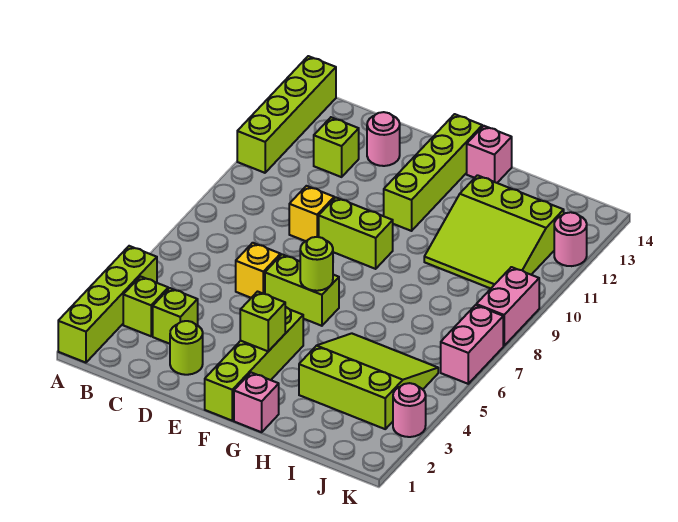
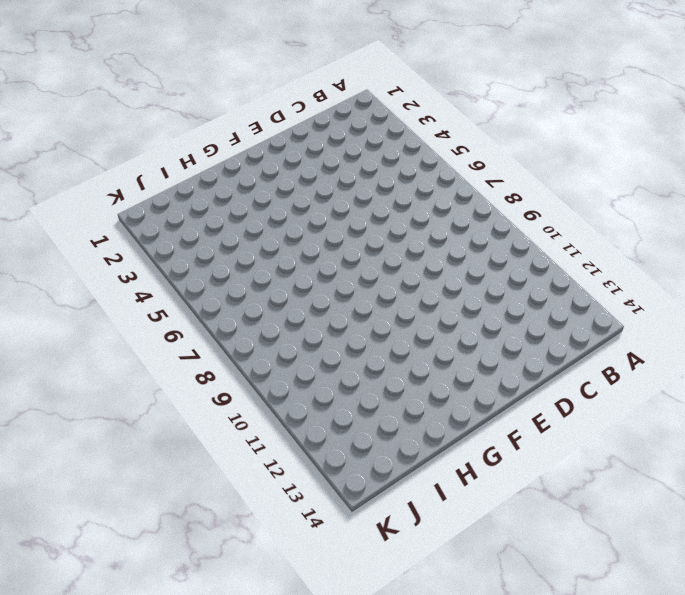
none -> lime brick A1:A4 level 1
none -> lime brick A11:A14 level 1
none -> lime brick B3 level 1

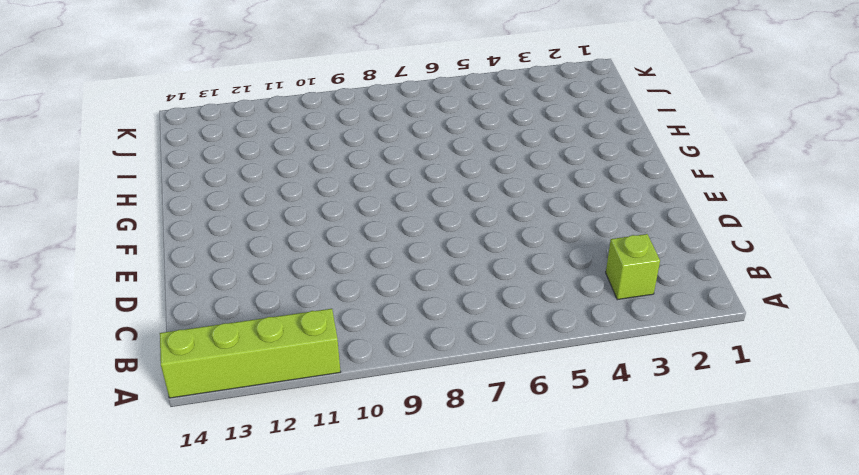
none -> lime brick A1:A4 level 1
none -> lime brick C3 level 1
none -> lime brick C12 level 1

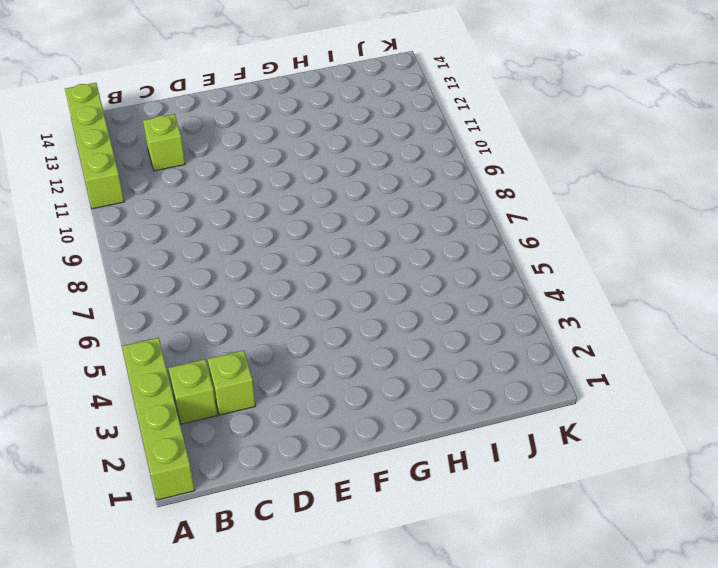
none -> lime round brick D2 level 1
none -> yellow brick D6 level 1
none -> yellow brick D9 level 1

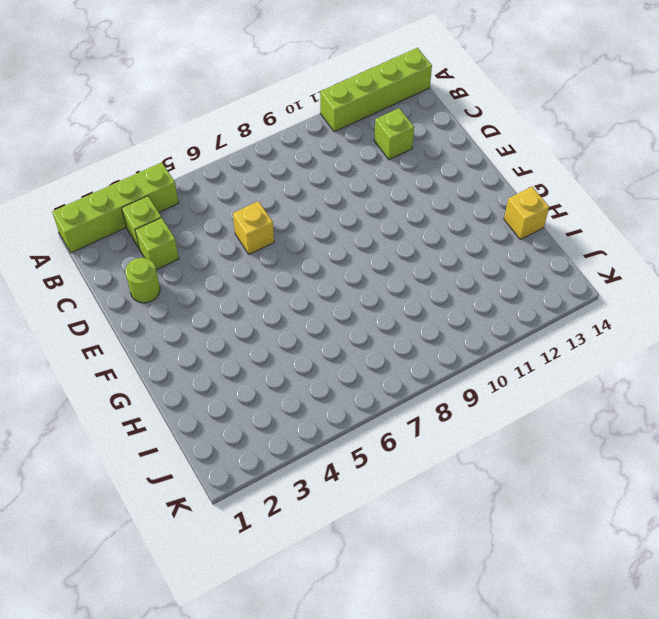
yellow brick H14 level 1 -> yellow brick D9 level 1
none -> pink round brick D13 level 1
none -> lime brick E6:F6 level 1
none -> lime brick E9:F9 level 1

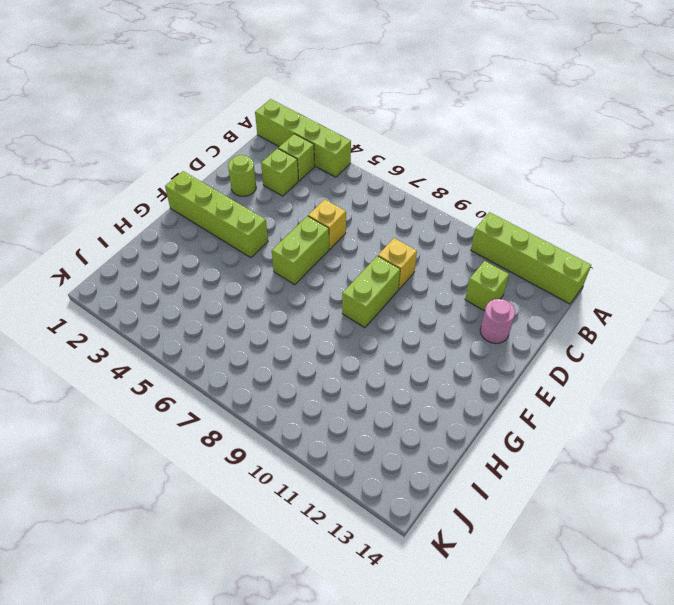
none -> lime brick F11:F14 level 1
none -> pink brick G1 level 1
none -> pink brick G14 level 1

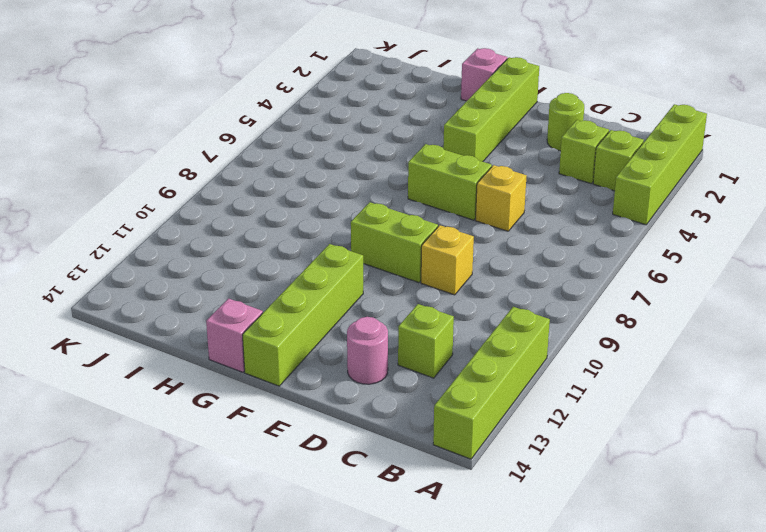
none -> lime slope H3:J5 level 1 top 3
none -> lime slope H10:J12 level 1 top 12
none -> pink round brick K3 level 1

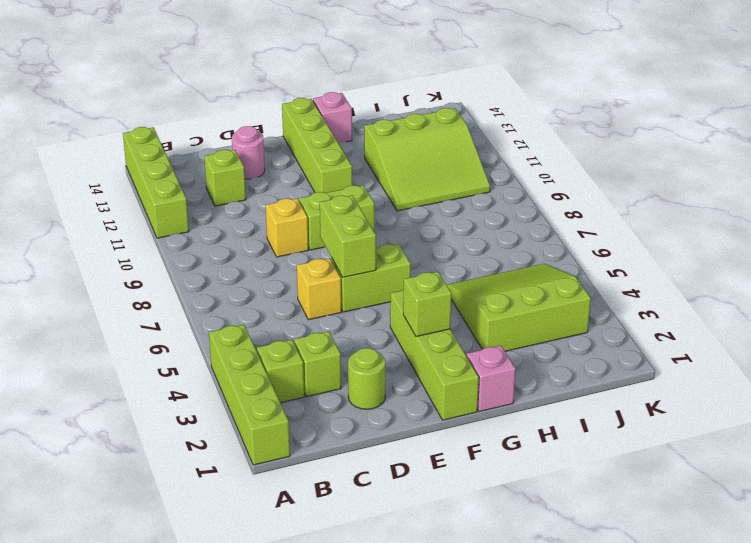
lime brick E6:E7 level 2 -> none
none -> pink round brick K3 level 1
none -> pink brick K6:K7 level 1
none -> pink brick K8:K9 level 1

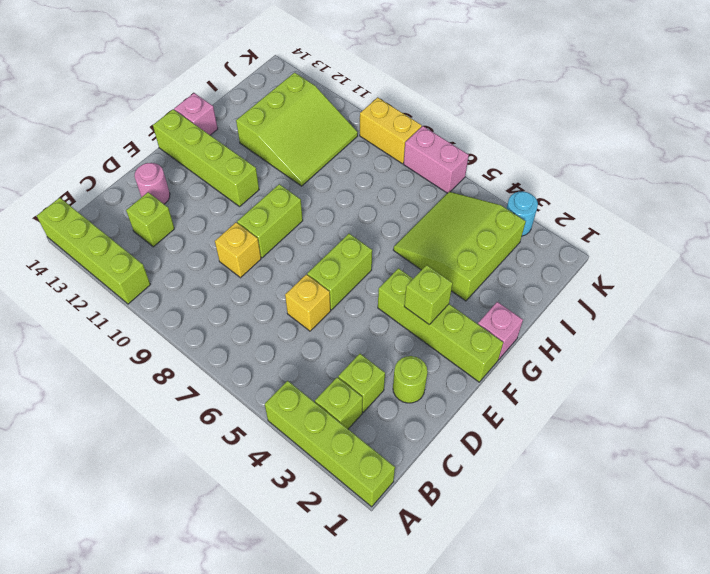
cyan round brick K3 level 1 -> pink round brick K3 level 1
yellow brick K8:K9 level 1 -> pink brick K8:K9 level 1
none -> pink round brick K12 level 1
none -> lime round brick F6 level 2

